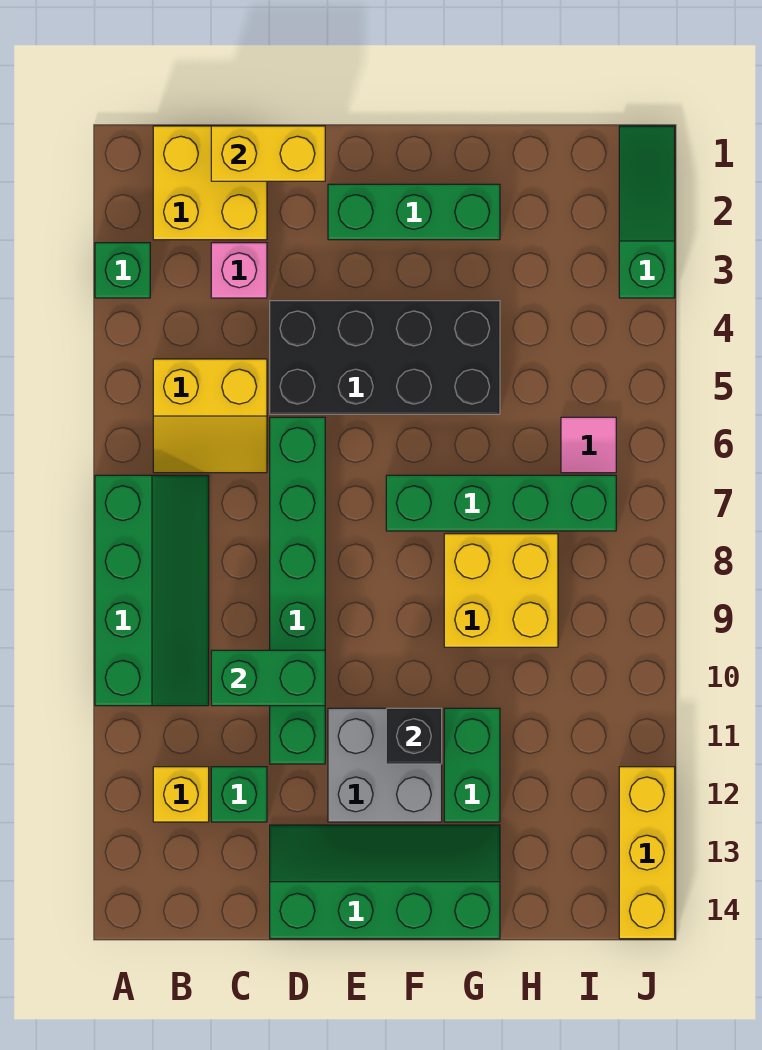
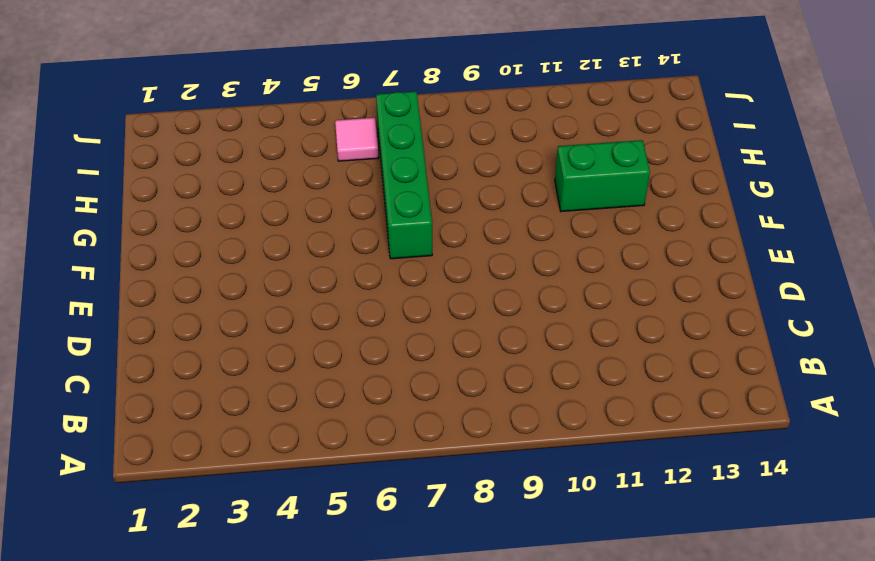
none -> green brick A3 level 1
none -> green slope A7:B10 level 1 top A
none -> yellow brick B1:C2 level 1

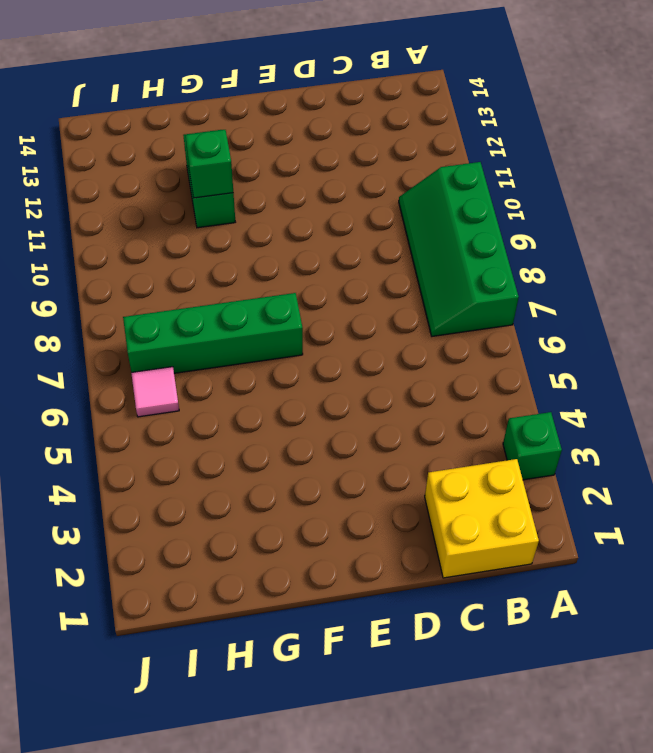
green brick G11 level 2 -> green brick C12 level 1
none -> yellow slope B5:C6 level 1 top 5
none -> yellow brick B12 level 1
none -> pink brick C3 level 1

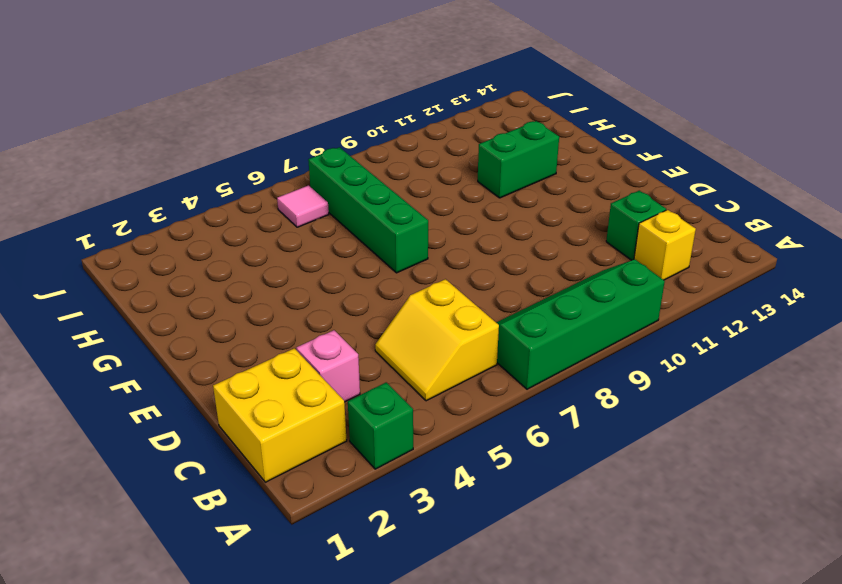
yellow slope B5:C6 level 1 top 6 -> yellow slope B5:C6 level 1 top 5
none -> black brick D4:G5 level 1
none -> green brick D6:D11 level 1
none -> green slope D13:G14 level 1 top 14

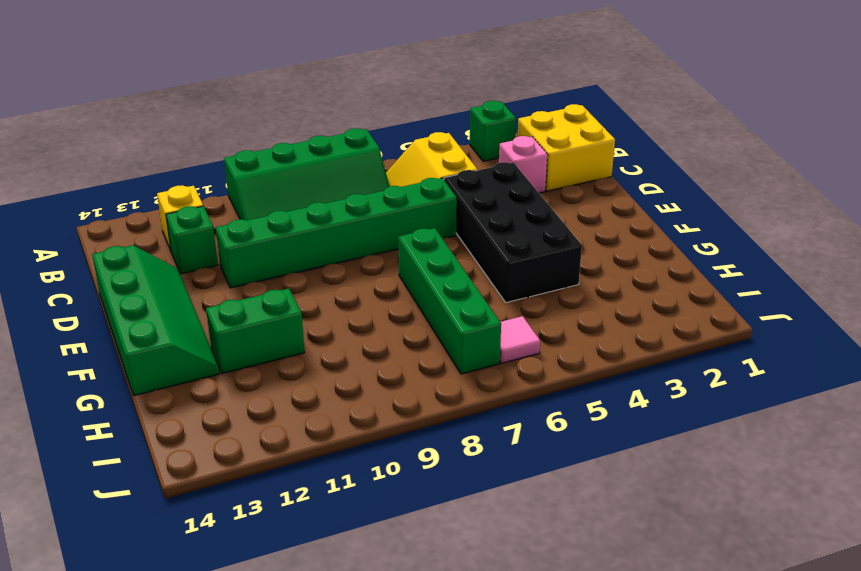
none -> green brick E2:G2 level 1
none -> grey brick E11:F12 level 1
none -> yellow brick G8:H9 level 1

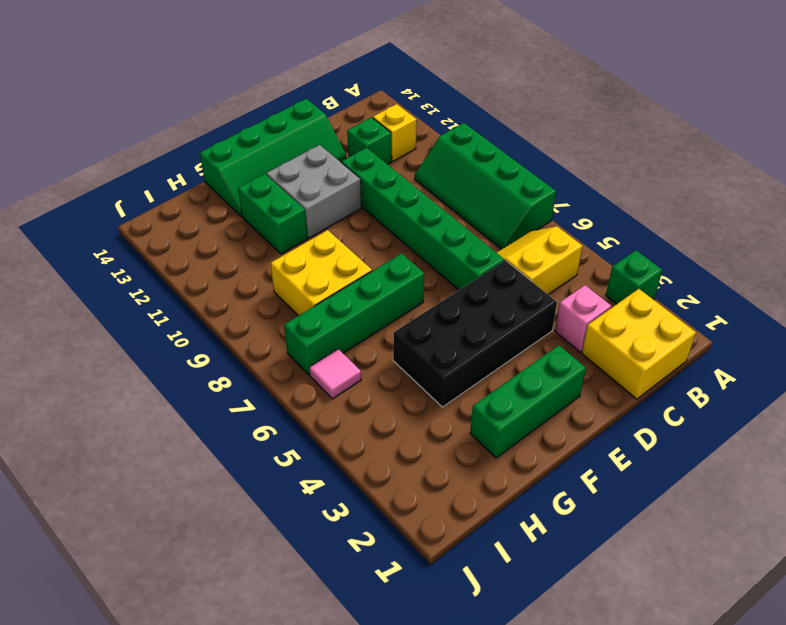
none -> green slope J1:J3 level 1 top 3
none -> yellow brick J12:J14 level 1
none -> yellow brick C1:D1 level 2

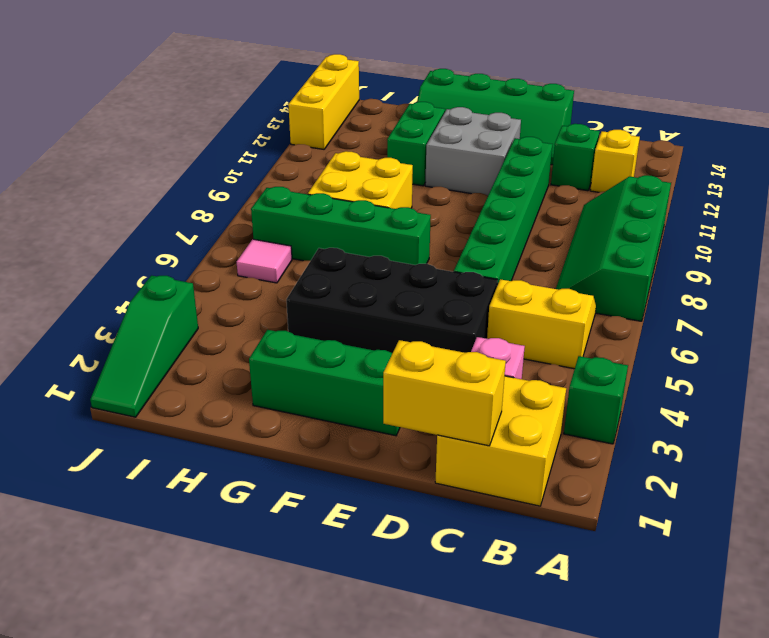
none -> green brick C10:D10 level 2
none -> black brick F11 level 2

